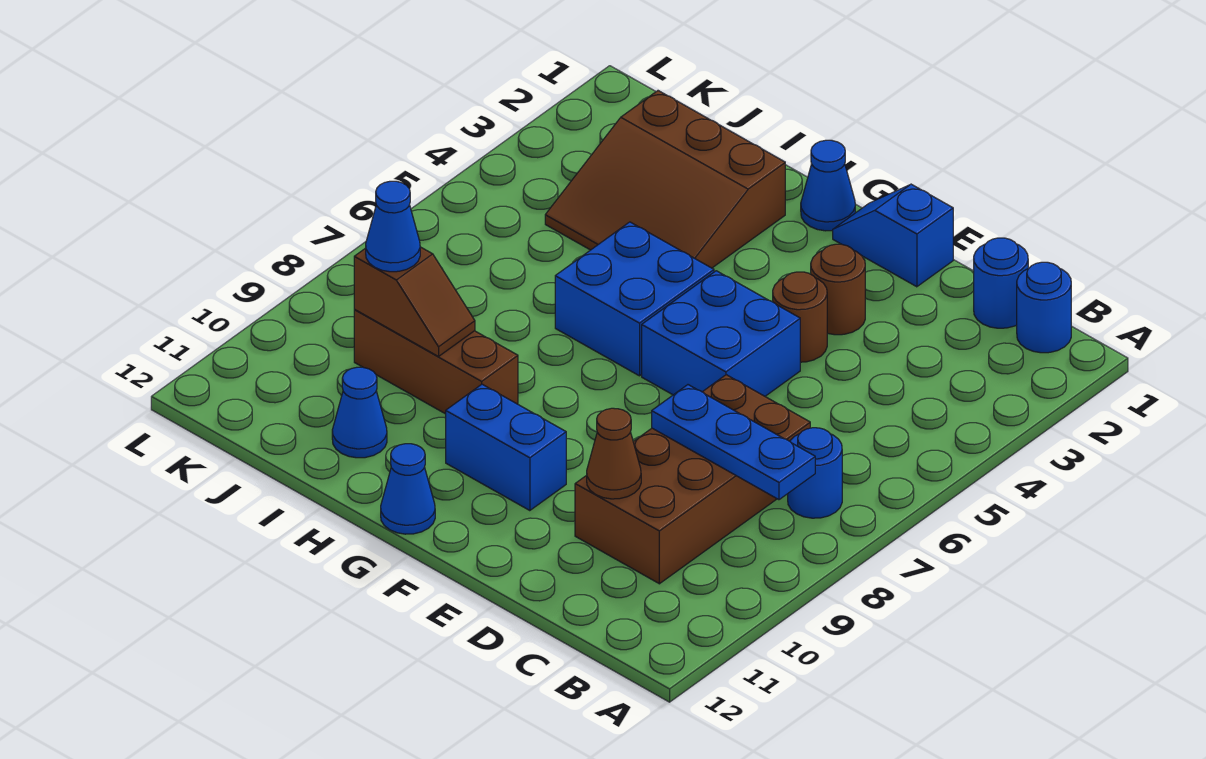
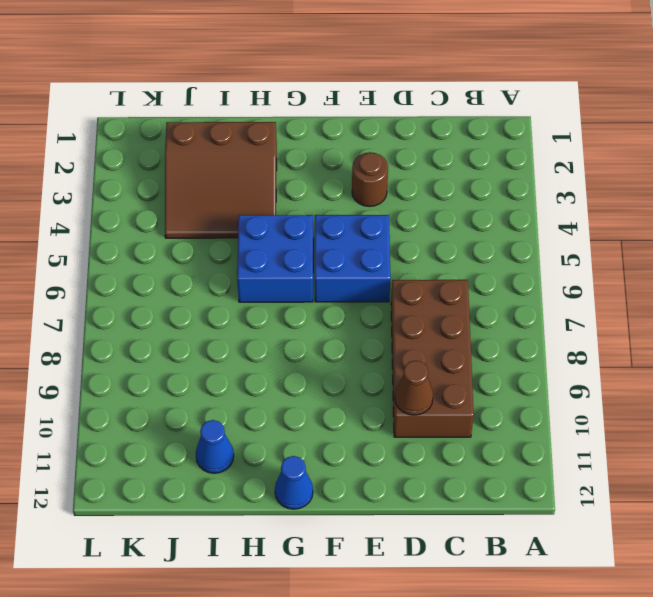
none -> blue round brick B1 level 1
none -> blue round brick B7 level 1
none -> blue round brick C1 level 1

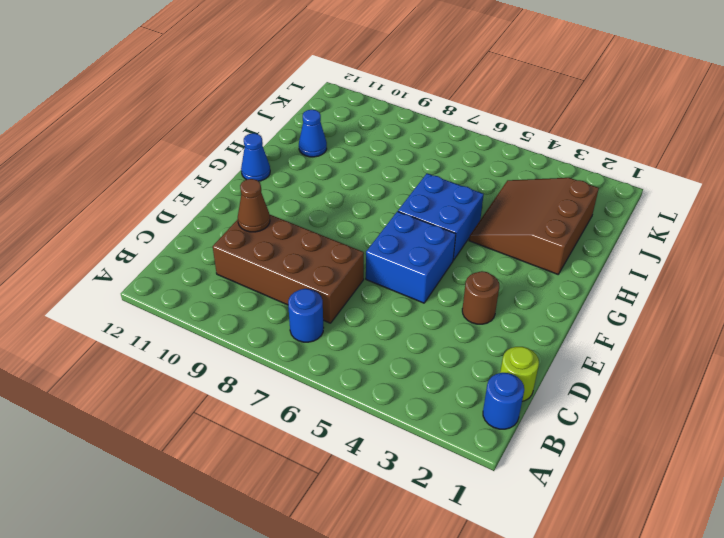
lime round brick C1 level 1 -> blue round brick C1 level 1
none -> blue slope E1:F1 level 1 top E
none -> brown round brick E4 level 1
none -> blue brick F10:G10 level 1

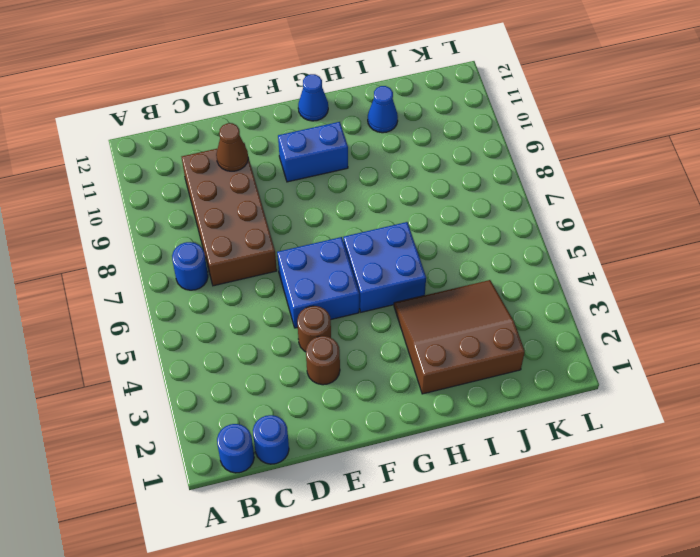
none -> blue slope E1:F1 level 1 top E
none -> blue cone G1 level 1
none -> brown brick H9:J9 level 1

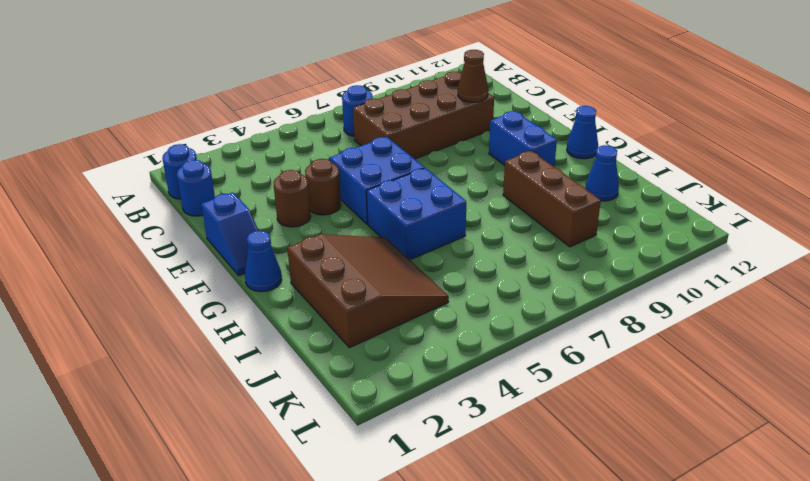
none -> blue plate B8:D8 level 2
none -> brown slope I9:J9 level 2 top J
none -> blue cone J9 level 3

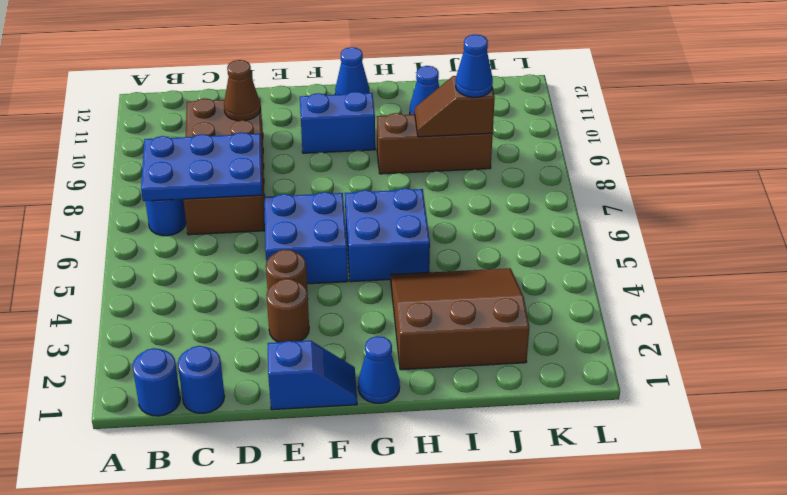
blue plate B7:D8 level 2 -> blue plate B8:D8 level 2

